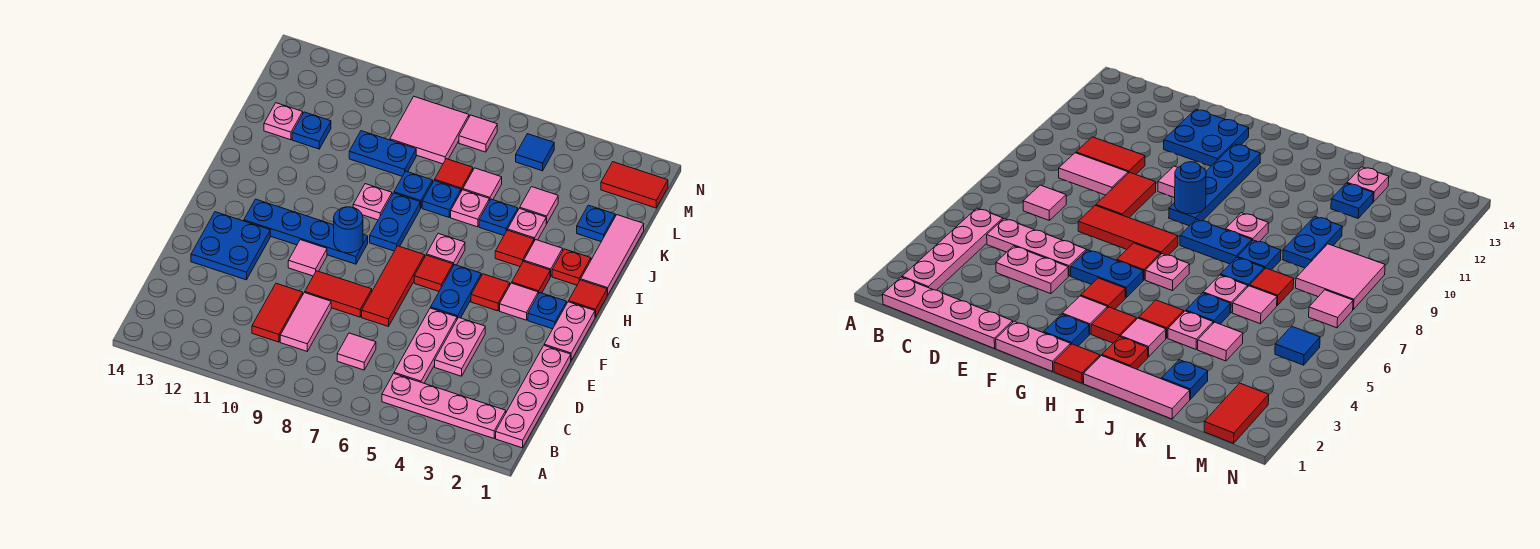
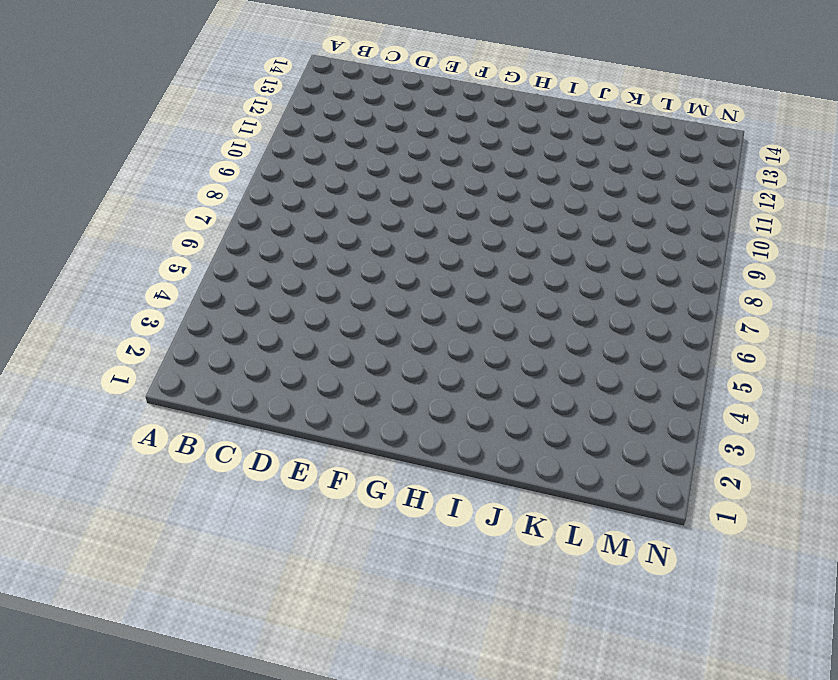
none -> pink plate B1:E1 level 1
none -> pink plate B2:B5 level 1
none -> pink plate C5:E5 level 1
none -> pink tile C7 level 1

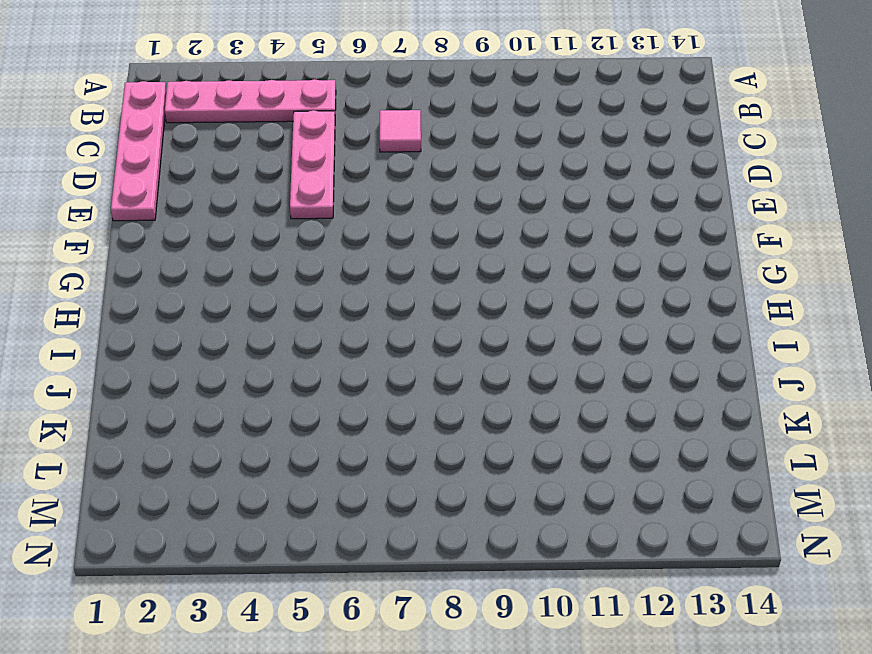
none -> pink tile C9:D9 level 1
none -> red tile C10:D10 level 1
none -> pink plate D4:E4 level 1
none -> red tile E7:G7 level 1

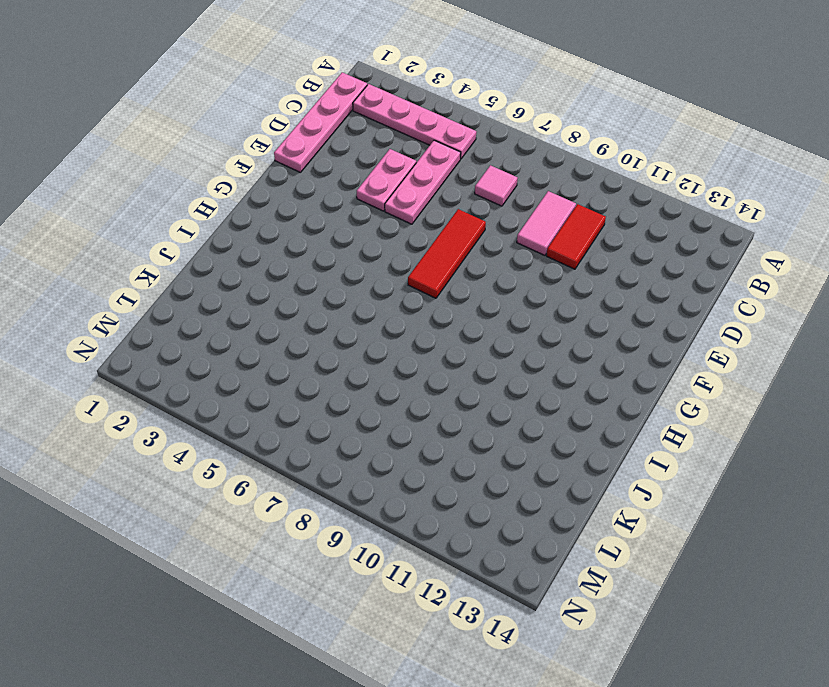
none -> red tile E8:E9 level 1
none -> blue plate E12:F13 level 1
none -> pink plate F1:G1 level 1
none -> blue plate F5:G5 level 1

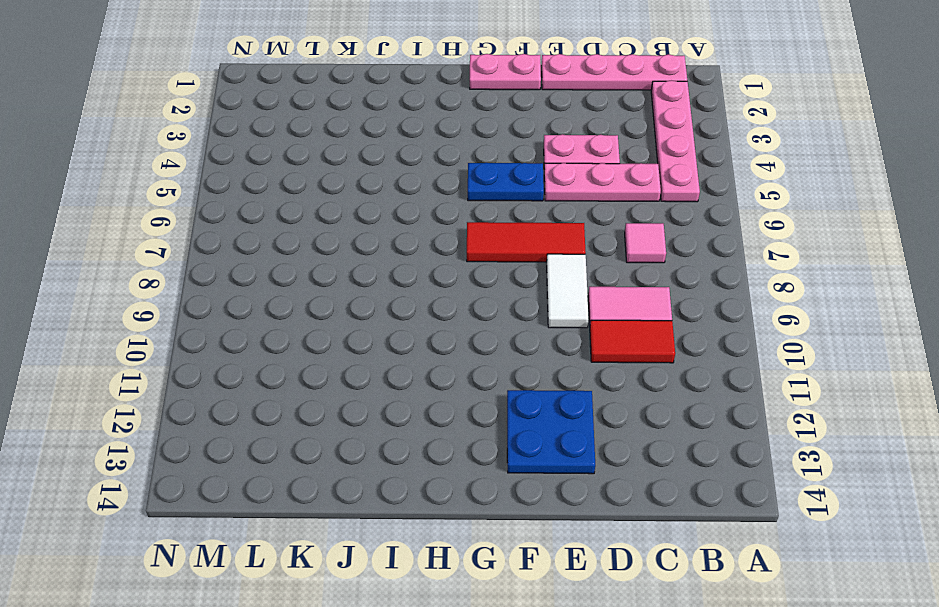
white tile E8:E9 level 1 -> red tile E8:E9 level 1
none -> pink tile F10 level 1
none -> blue plate G2 level 1
none -> pink tile G3 level 1
none -> red tile G4 level 1

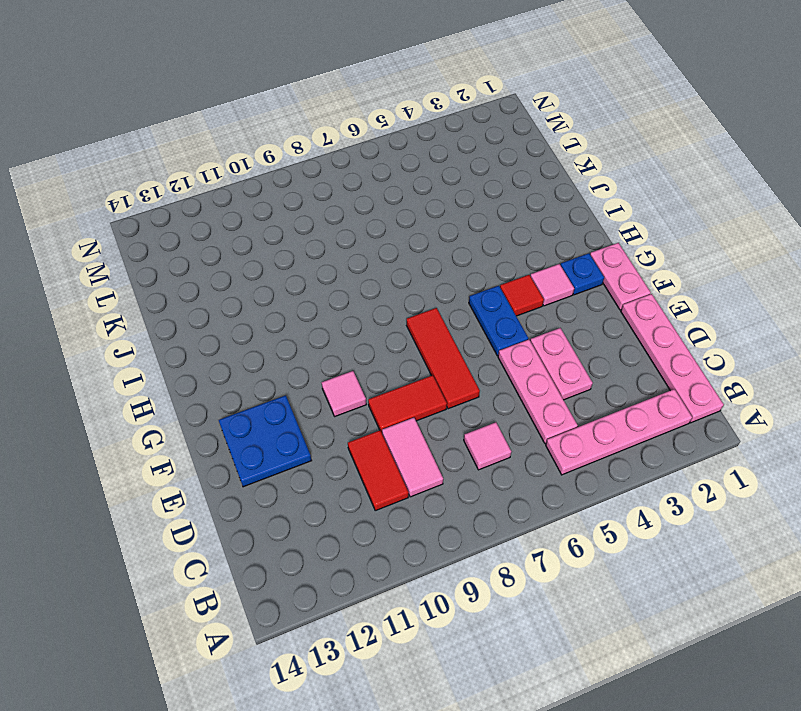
none -> red tile G6 level 1
none -> blue plate G9:G12 level 1
none -> red tile H1 level 1
none -> red tile H3 level 1

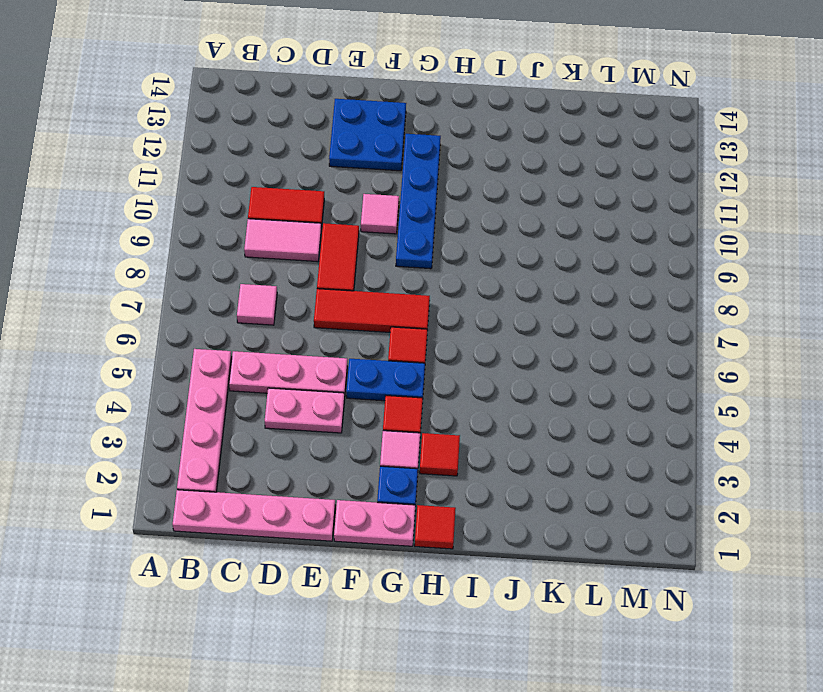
none -> pink plate H6 level 1
none -> blue plate H8:I8 level 1
none -> pink tile I1:K1 level 1
none -> red plate I2 level 1

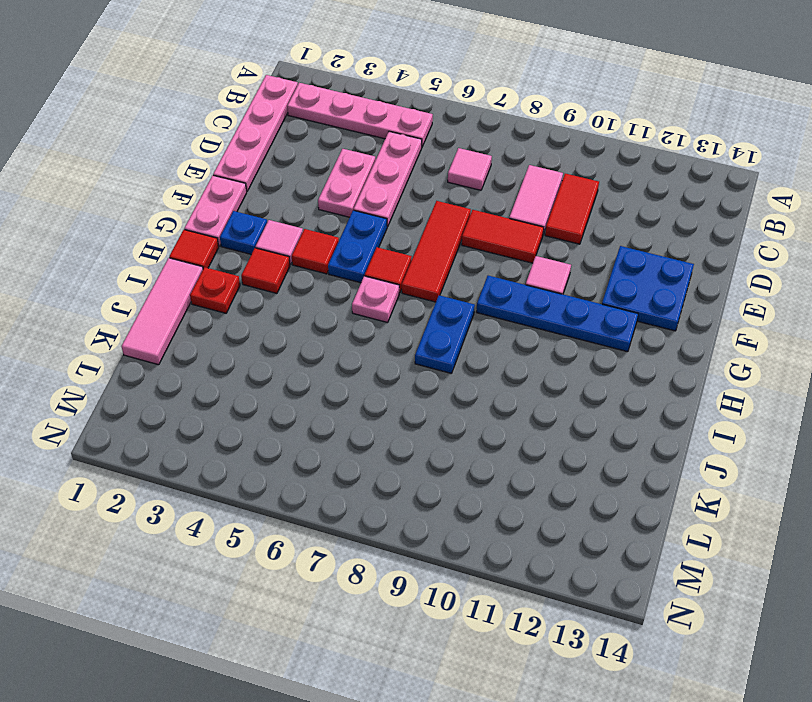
none -> pink tile I3 level 1
none -> red tile I4 level 1
none -> pink plate I9 level 1
none -> pink plate J4 level 1

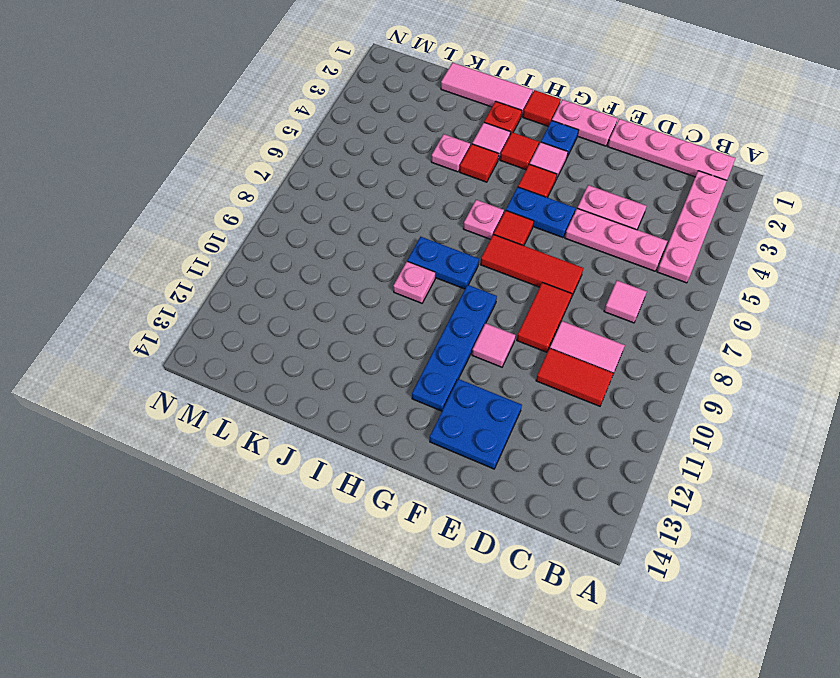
none -> blue plate J5 level 1
none -> pink plate J6 level 1
none -> blue plate J7 level 1
none -> blue plate J8 level 1

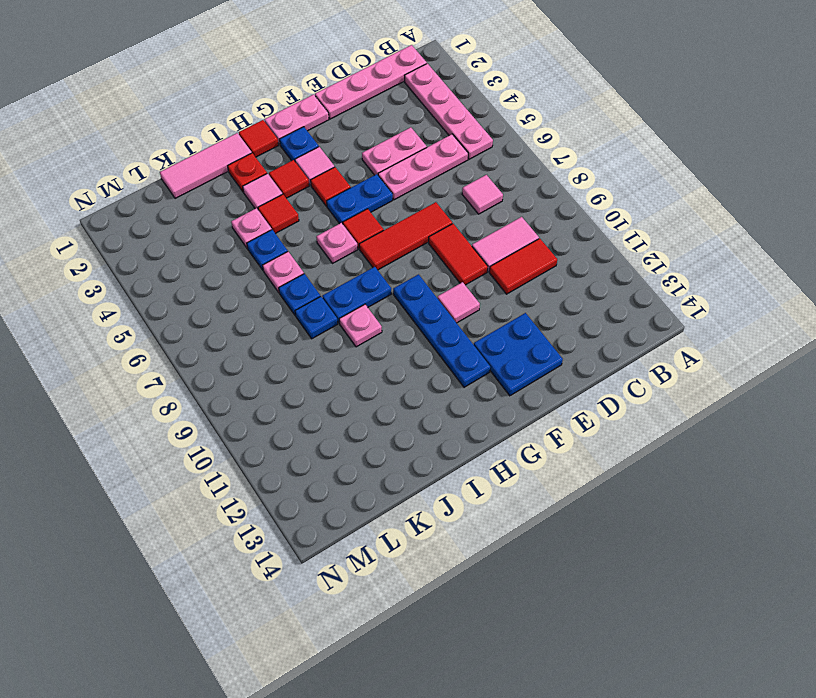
none -> blue plate K2 level 1
none -> pink tile K4 level 1
none -> pink tile K6 level 1
none -> red tile K7 level 1

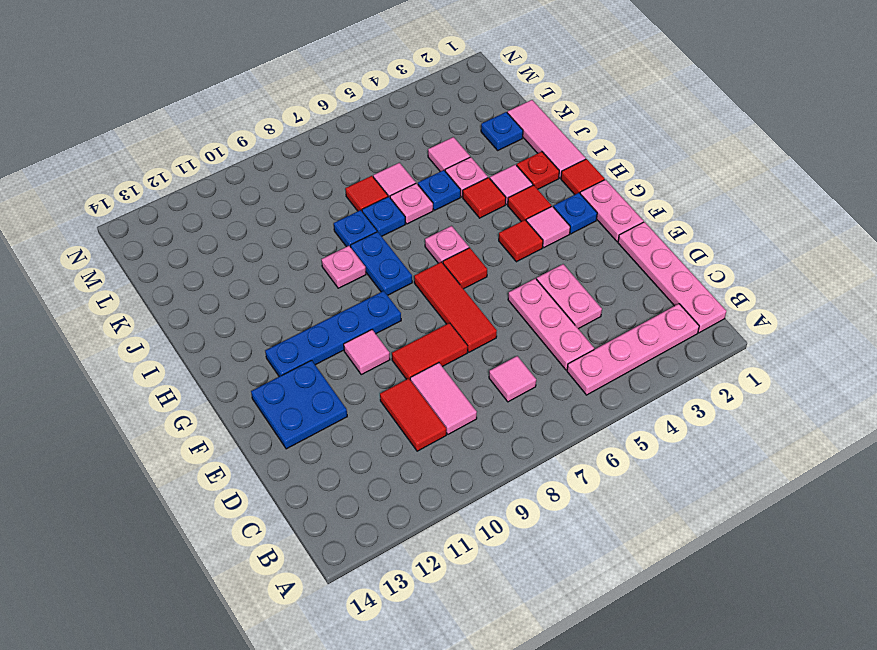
none -> blue plate F5:G5 level 1
none -> blue plate K9:K10 level 1
none -> blue plate K12 level 1
none -> pink plate K13 level 1

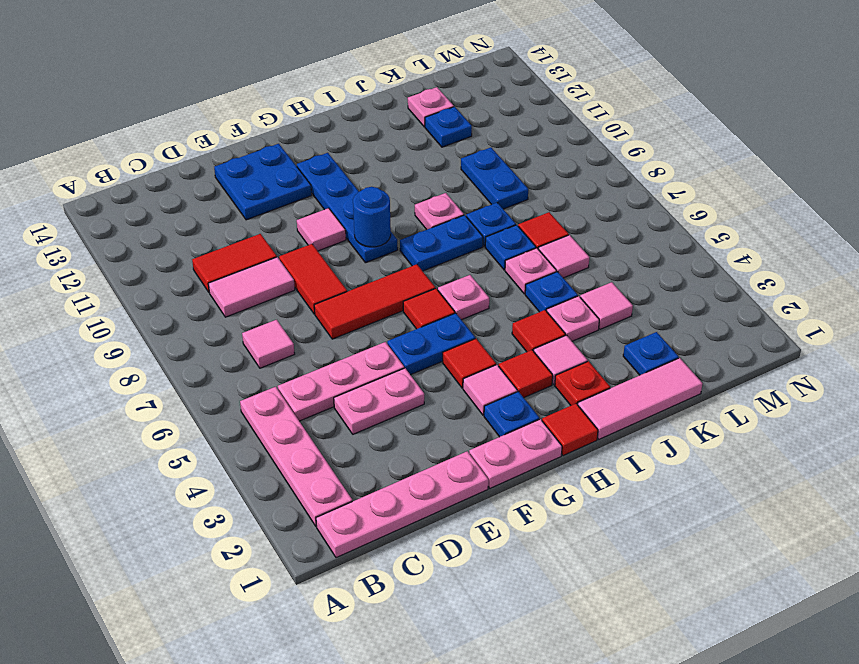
none -> pink tile L8:M9 level 1
none -> red tile M1:M2 level 1
none -> blue tile M5 level 1
none -> pink tile M7 level 1

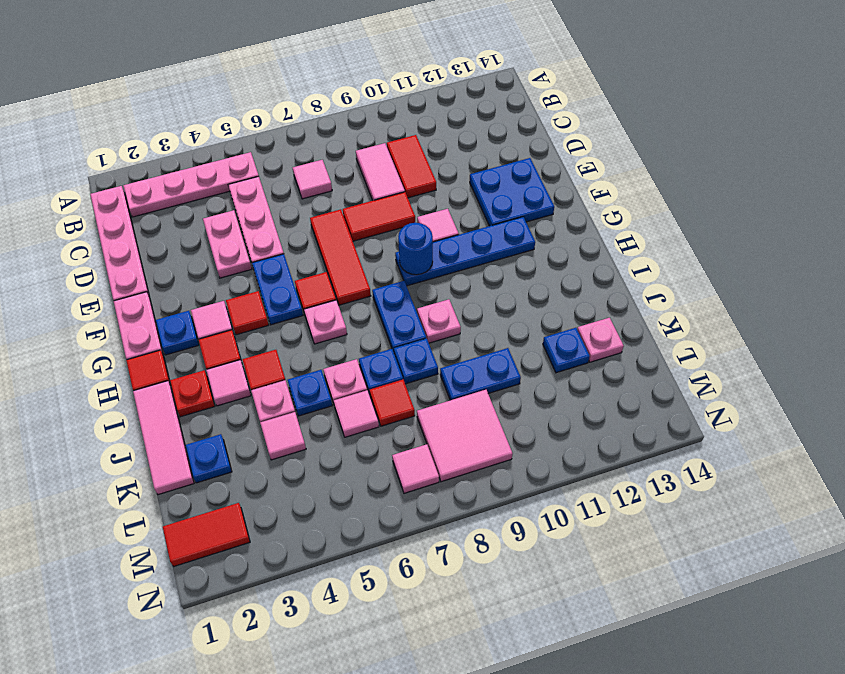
none -> blue tile M5 level 1

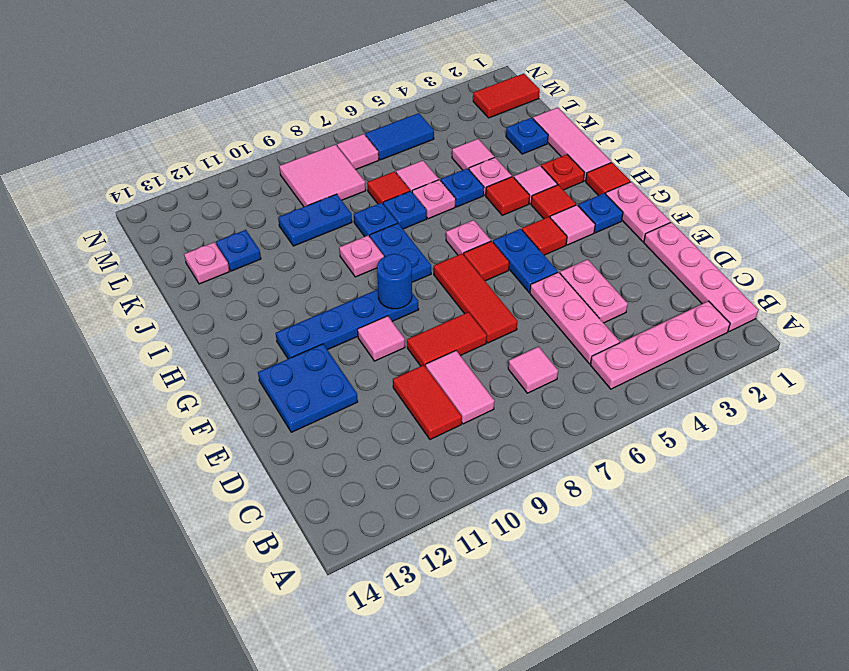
blue tile M5:M6 level 1 -> blue tile M5 level 1

